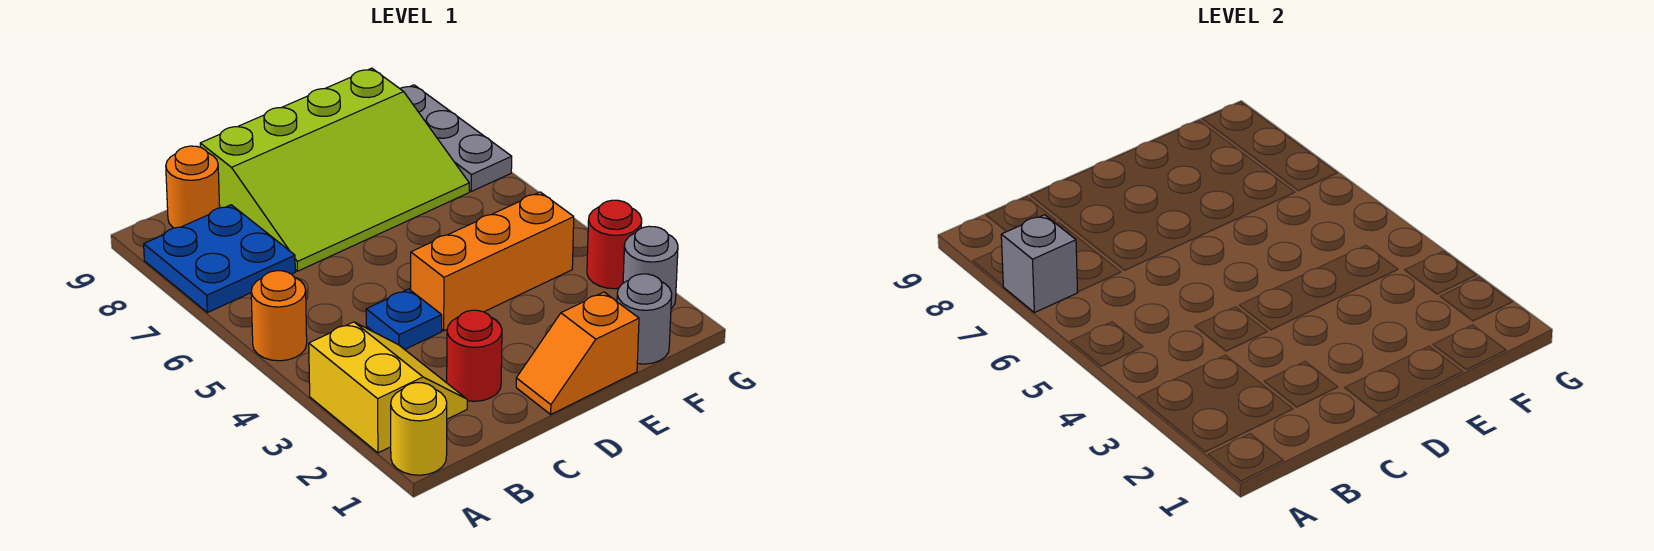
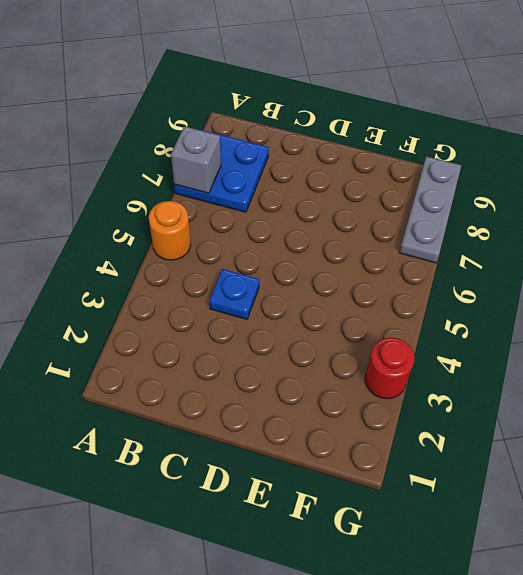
none -> yellow round brick A1 level 1
none -> yellow slope A2:B3 level 1 top A
none -> orange round brick B9 level 1

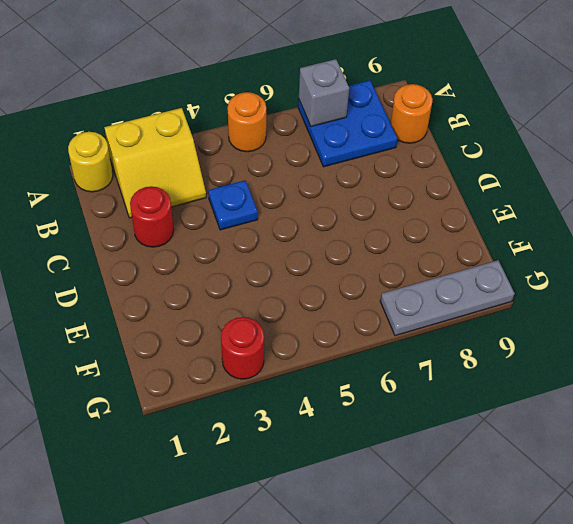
none -> lime slope C7:F9 level 1 top 9
none -> orange slope D1:E1 level 1 top E
none -> orange brick D4:F4 level 1

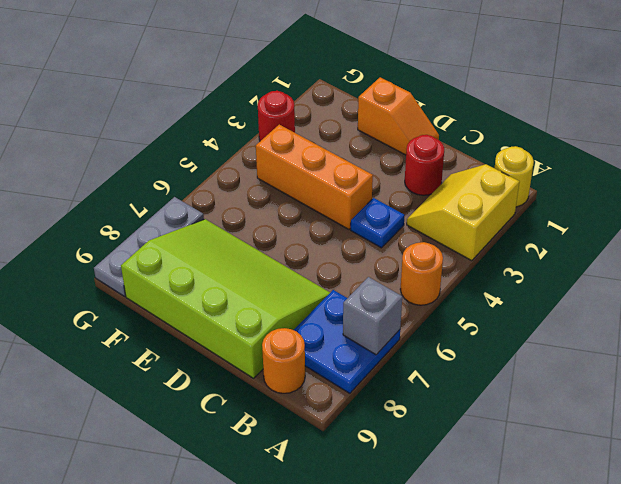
none -> grey round brick F1 level 1
none -> grey round brick G2 level 1

